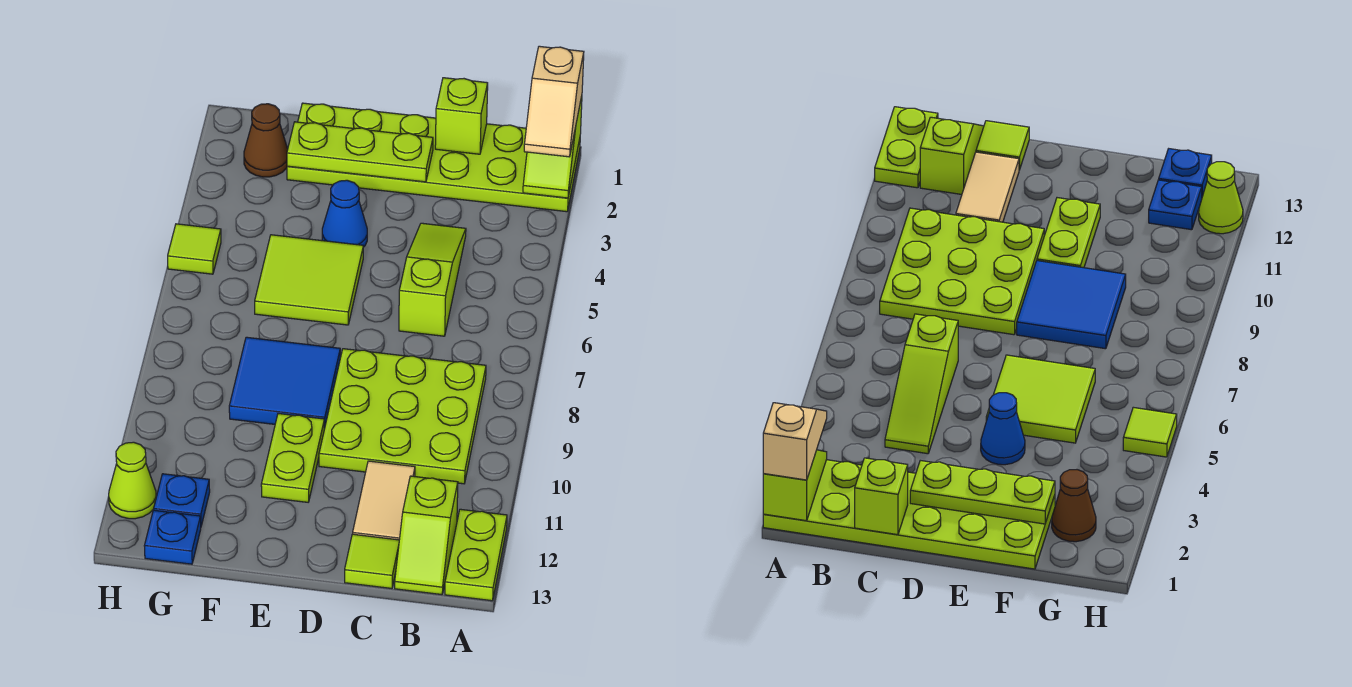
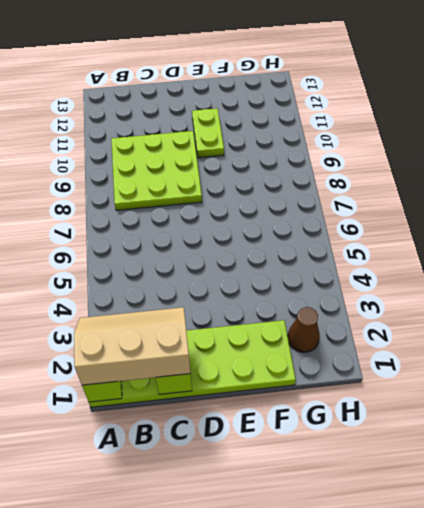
tan slope A1:C2 level 3 top 1 -> tan slope A1:A2 level 3 top 1
none -> lime plate A12:A13 level 1
none -> lime slope B12:B13 level 1 top 12
none -> lime slope C4:C6 level 1 top 6

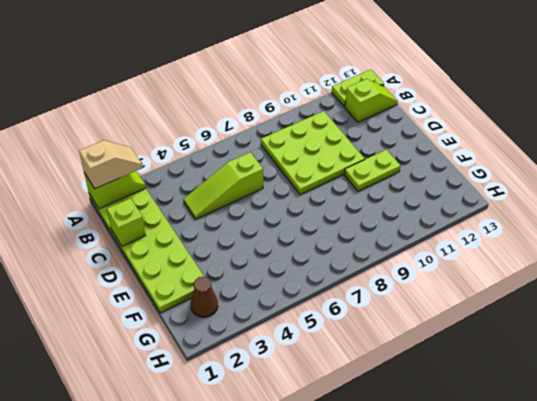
none -> tan tile C11:C12 level 1
none -> lime tile C13 level 1
none -> blue cone E4 level 1

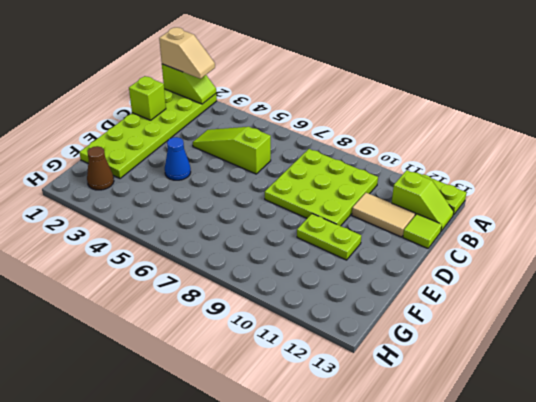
none -> lime tile E5:F6 level 1
none -> blue tile E8:F9 level 1
none -> blue plate G12 level 1

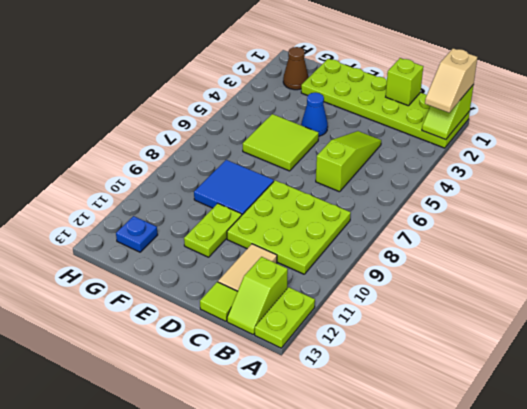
none -> blue plate G13 level 1
none -> lime tile H5 level 1
none -> lime cone H12 level 1

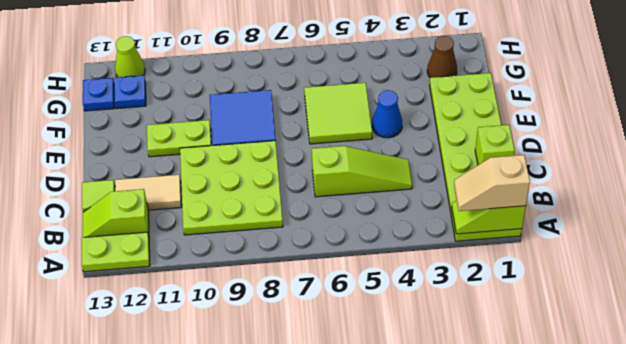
none -> lime tile H5 level 1
none -> lime plate D2:F2 level 2

